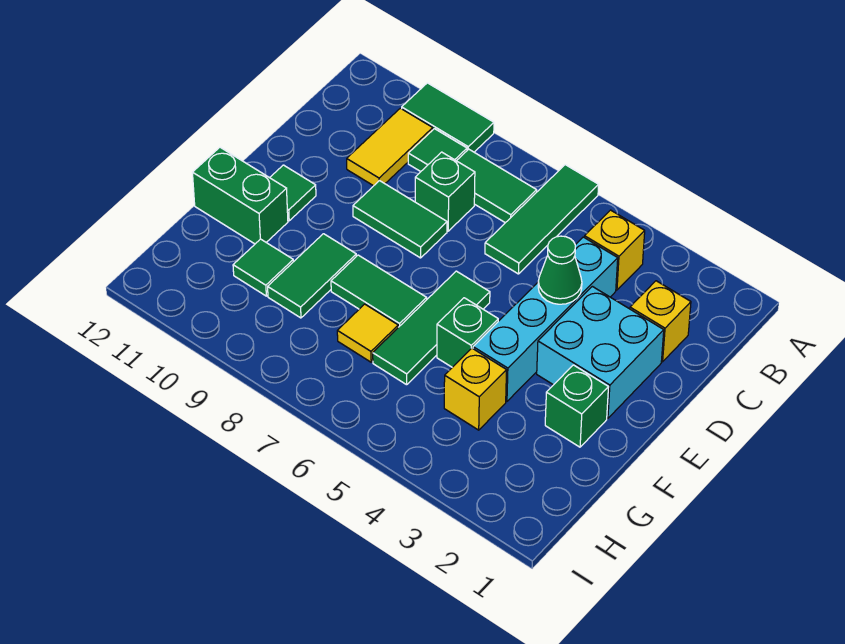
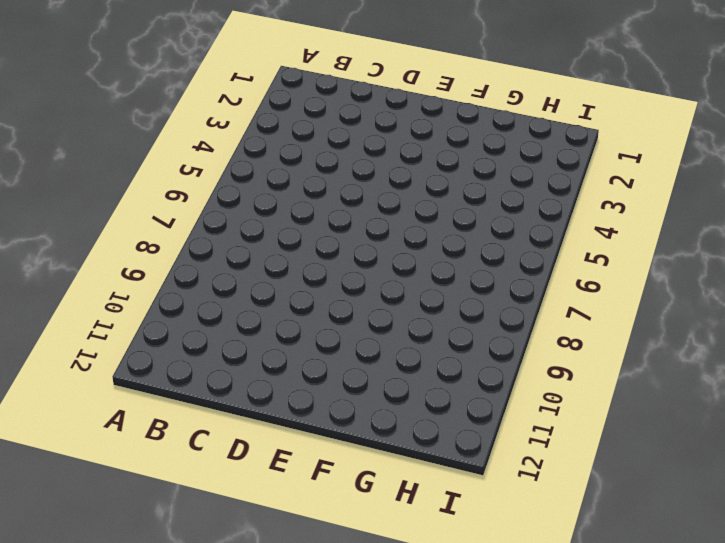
none -> green tile A6:C6 level 1
none -> green tile A9:A10 level 1
none -> yellow brick B4 level 1

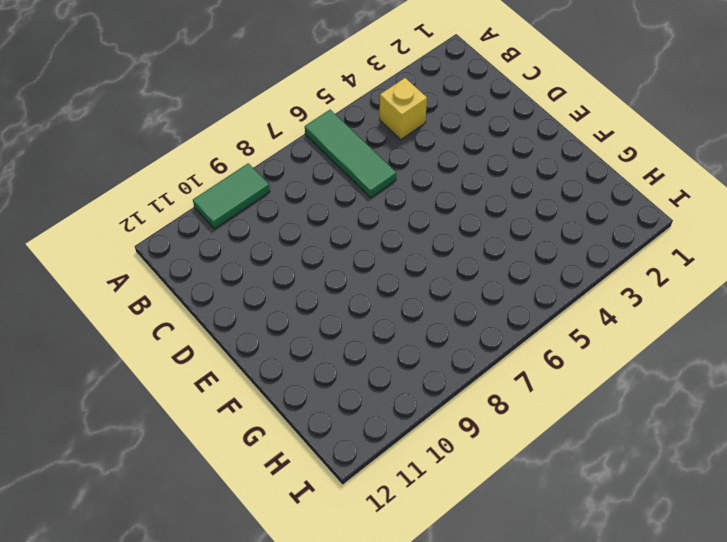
none -> green tile B7:B8 level 1
none -> green tile B9 level 1
none -> yellow tile B10:C10 level 1

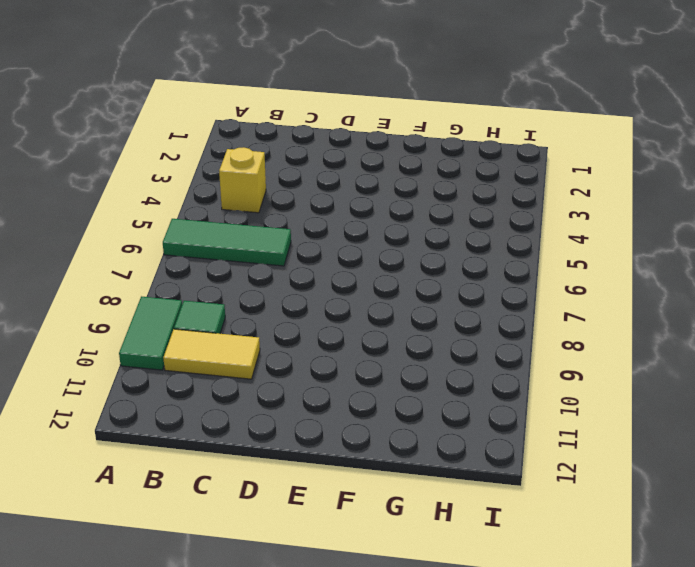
none -> green tile B7:B8 level 1
none -> yellow brick C2 level 1
none -> cyan brick C4:F4 level 1

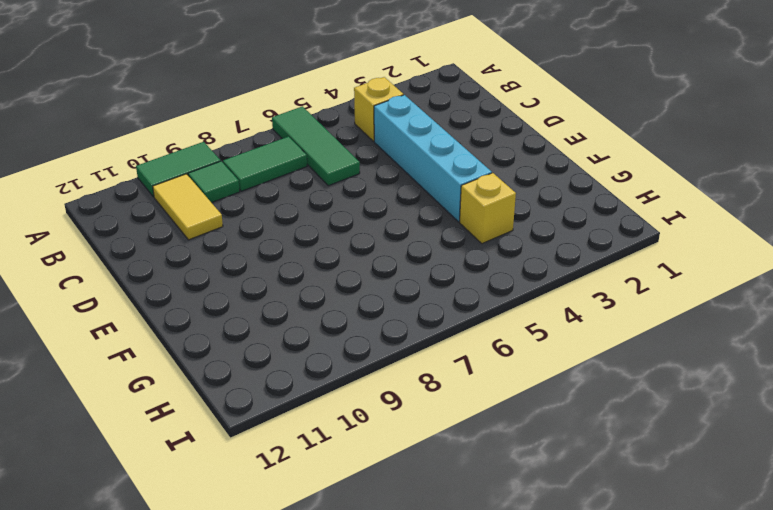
none -> yellow brick C2 level 1
none -> green brick C8 level 1
none -> cyan brick D2:E3 level 1

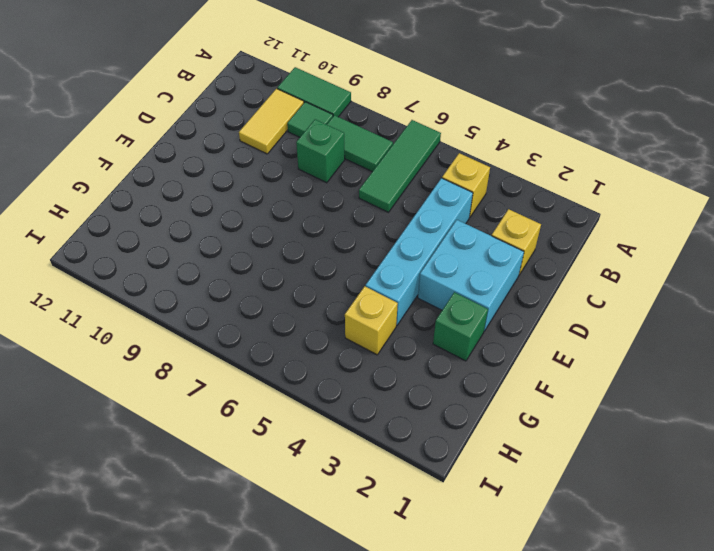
none -> green tile D8:D9 level 1
none -> green tile E6:G6 level 1
none -> green tile E11 level 1

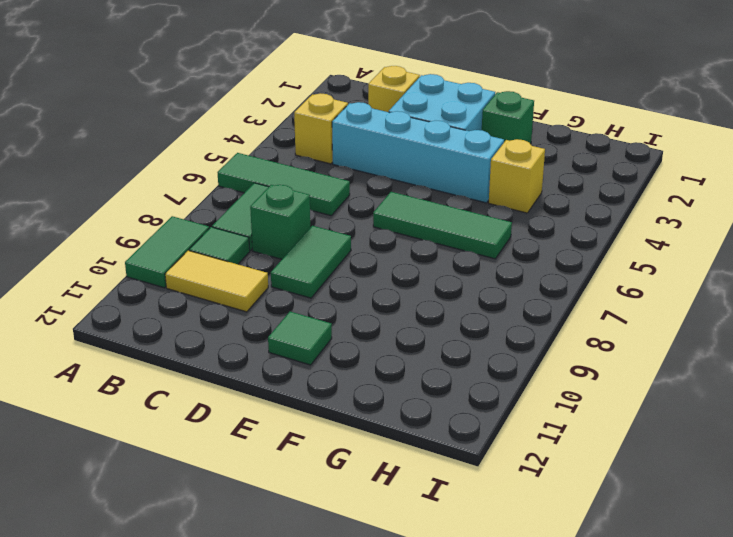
none -> green brick F5 level 1
none -> green tile F7:F8 level 1
none -> green tile F9:G9 level 1

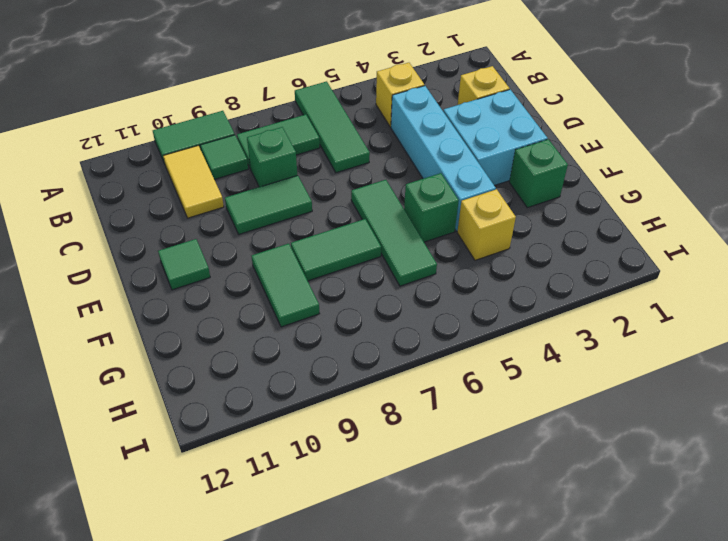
none -> green brick F11:F12 level 1
none -> yellow tile G7 level 1
none -> green tile G10 level 1

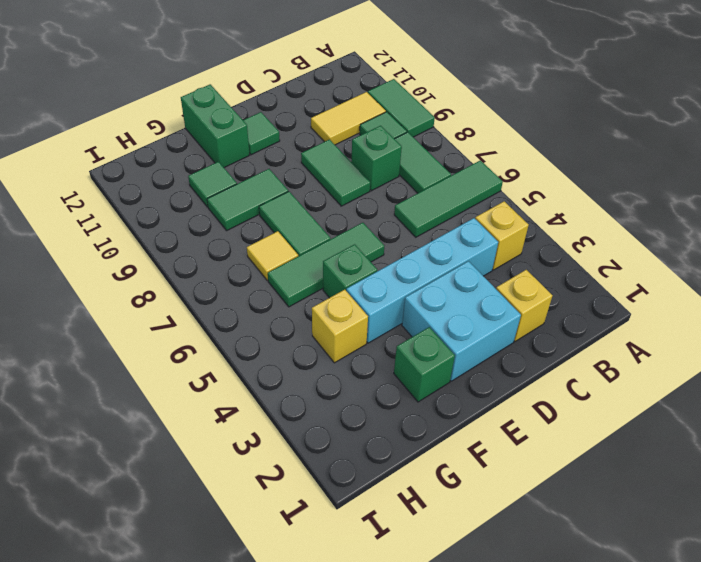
none -> green cone D4 level 2

